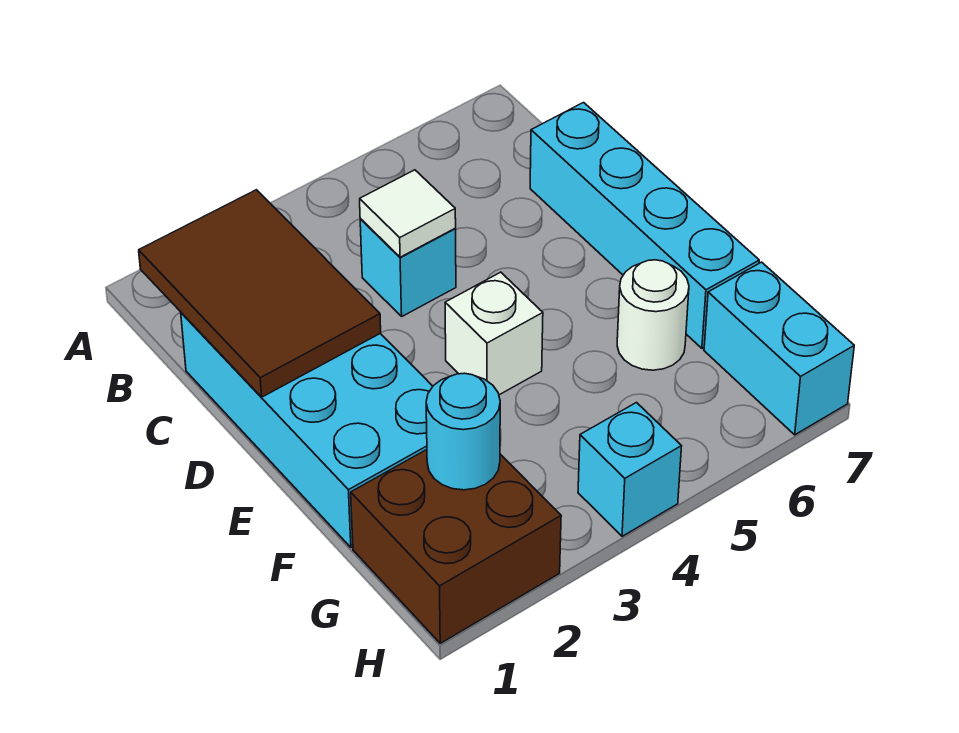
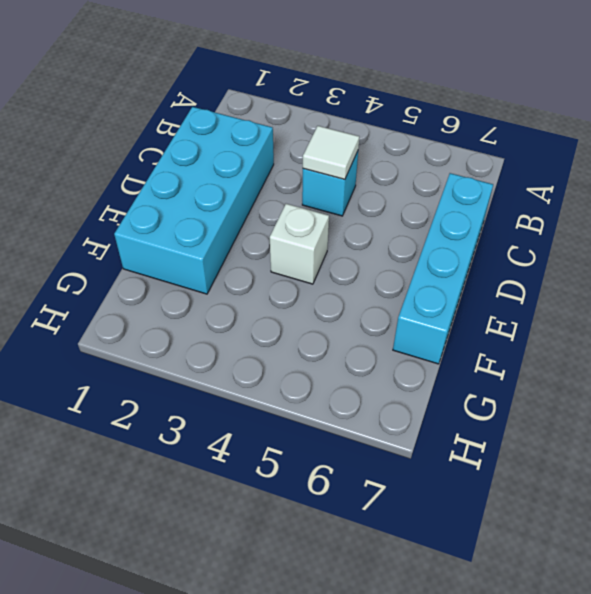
none -> white round brick F6 level 1
none -> brown brick G1:H2 level 1

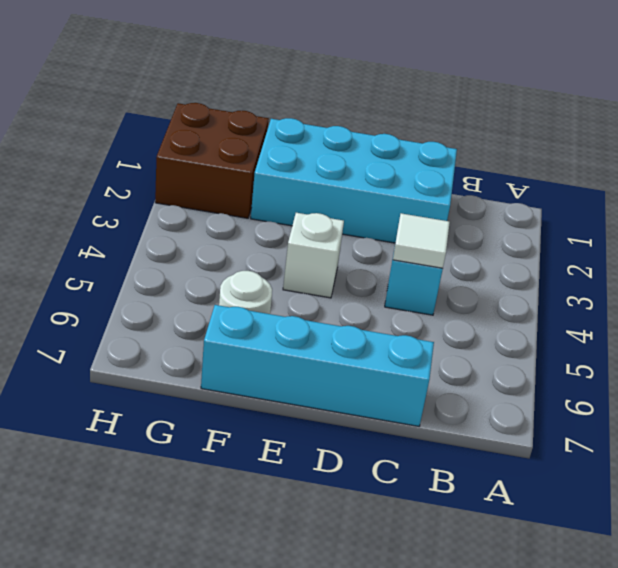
none -> cyan brick G7:H7 level 1
none -> cyan brick H4 level 1

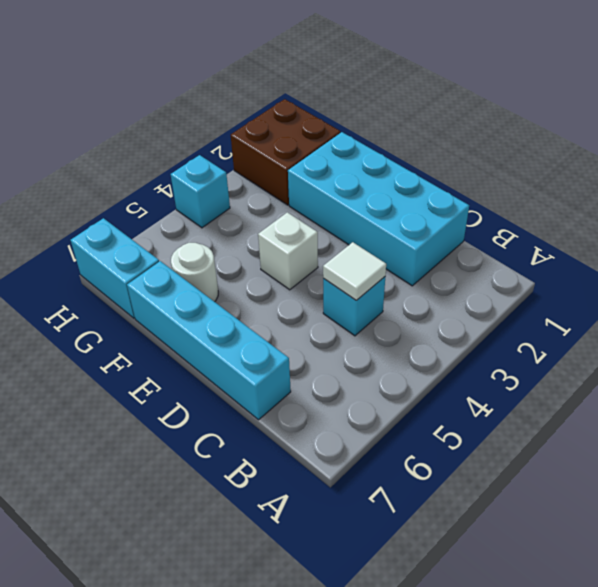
none -> brown tile B1:D2 level 2
none -> cyan round brick G2 level 2

